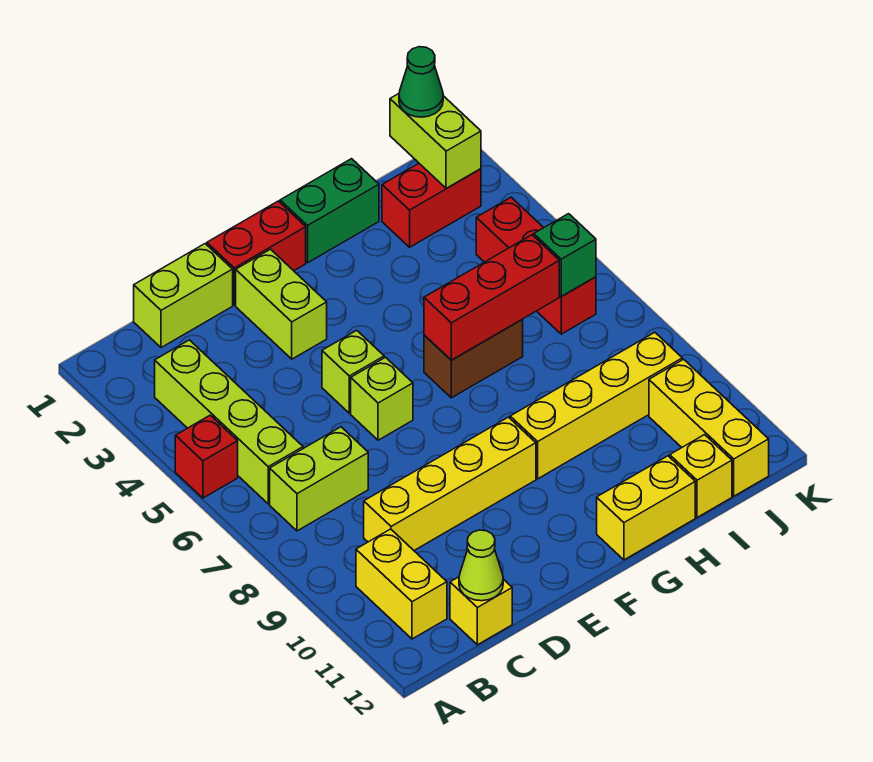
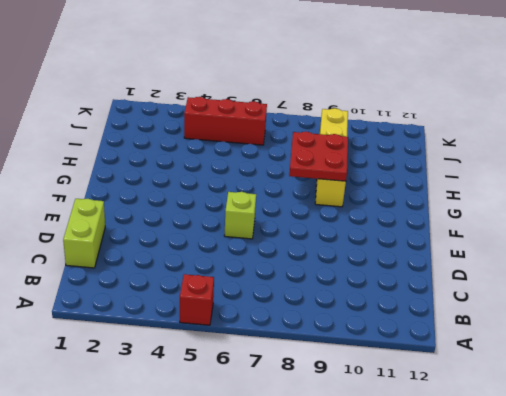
red plate G8:H9 level 2 -> none
none -> lime brick B3:B6 level 1
none -> lime brick B7:C7 level 1
none -> yellow brick B10:B11 level 1

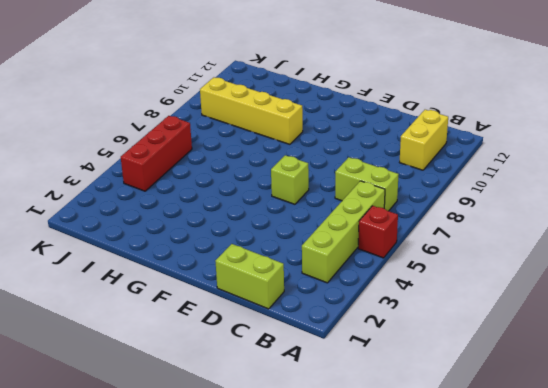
none -> yellow brick C9:F9 level 1
none -> yellow brick C12 level 1
none -> red brick E1:F1 level 1

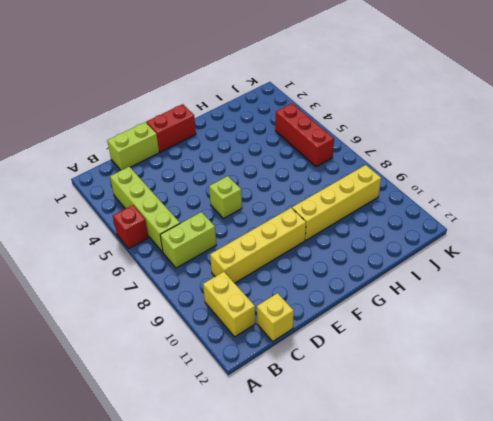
none -> lime brick E2:E3 level 1
none -> lime brick E5 level 1
none -> green brick G1:H1 level 1

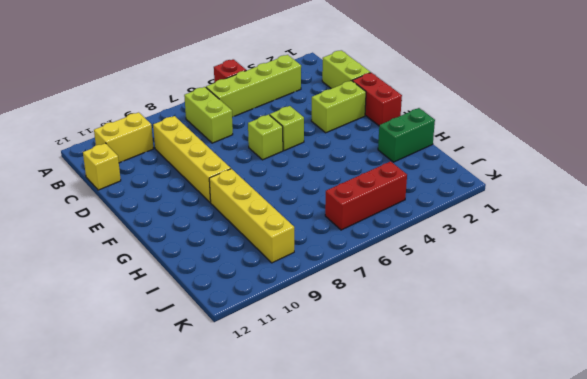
green brick H1:H2 level 1 -> green brick G1:H1 level 1
none -> brown brick G6:H6 level 1
none -> yellow brick G12:H12 level 1
none -> red brick I2:J2 level 1

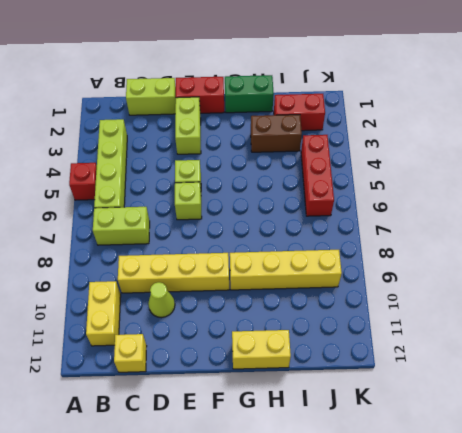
lime cone D10 level 1 -> lime cone C12 level 2
brown brick H3:I3 level 1 -> brown brick G6:H6 level 1
none -> yellow brick I12 level 1
none -> yellow brick J10:J12 level 1
none -> red brick G6:I6 level 2

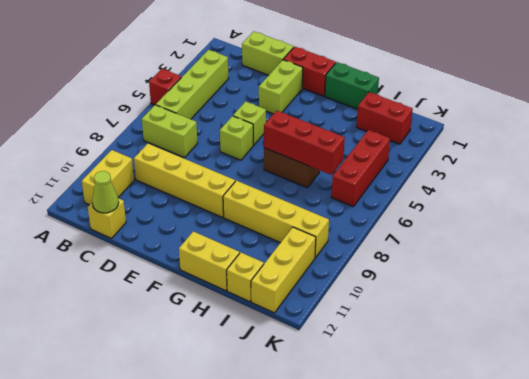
none -> lime brick J1:J2 level 2
none -> green brick J6 level 2
none -> green cone J1 level 3

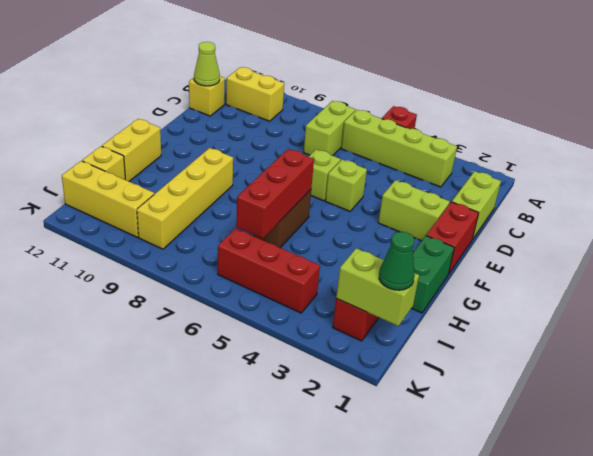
none -> yellow brick C9:F9 level 1
none -> green brick J6 level 2

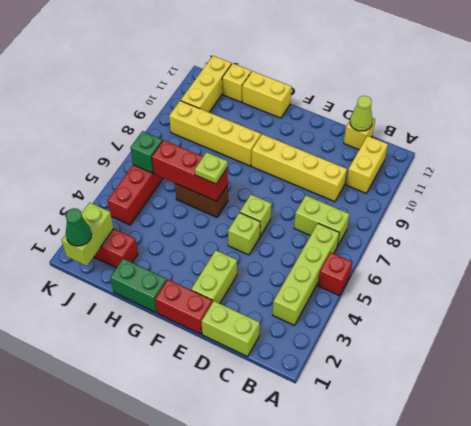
lime plate G6 level 3 -> none

